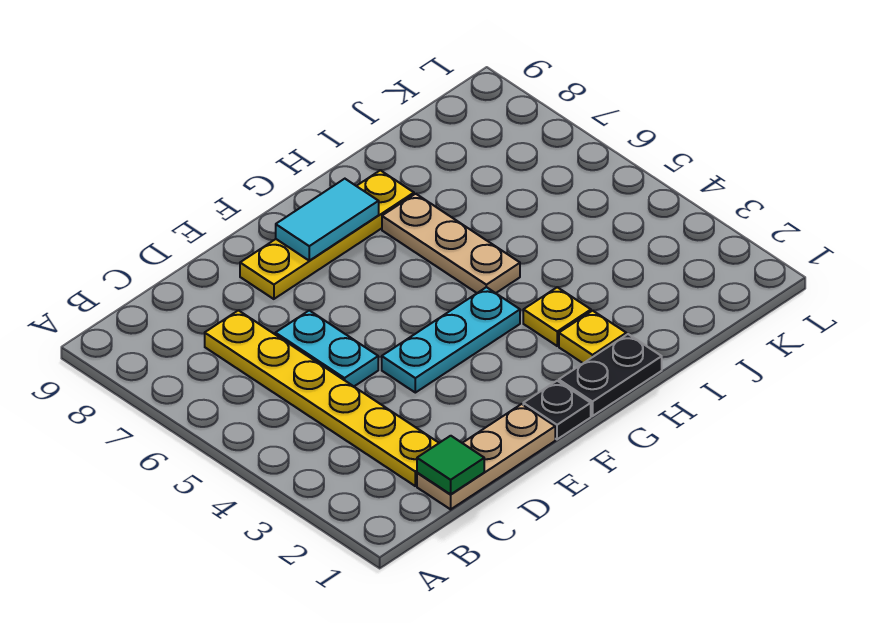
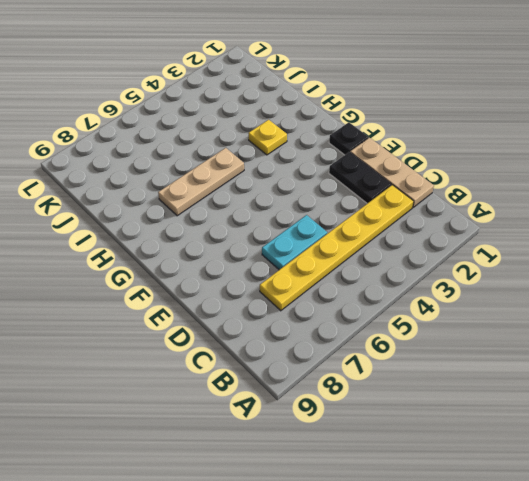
black plate D2:E2 level 1 -> black plate G1:H1 level 1
none -> cyan plate E4:G4 level 1
none -> yellow plate E8:H8 level 1
none -> yellow plate H2 level 1

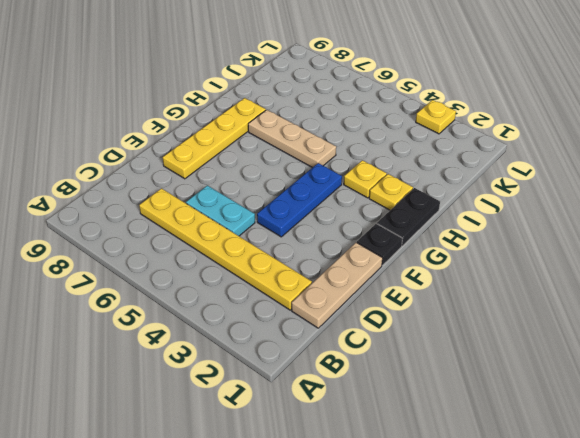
blue plate E4:G4 level 1 -> cyan plate E4:G4 level 1
yellow plate L3 level 1 -> none
none -> green tile C1 level 2
none -> cyan tile F8:G8 level 2

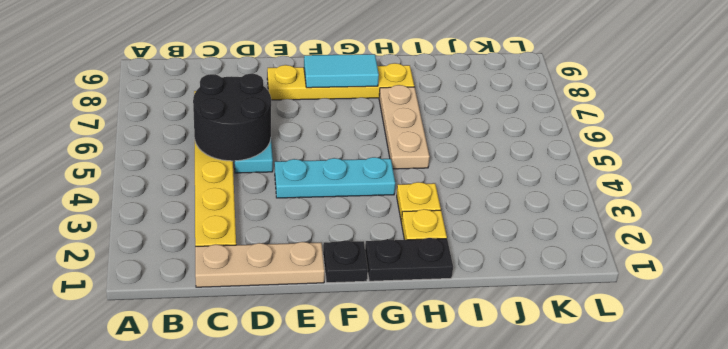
black round brick C5:D6 level 2 -> none
none -> green tile C1 level 2

